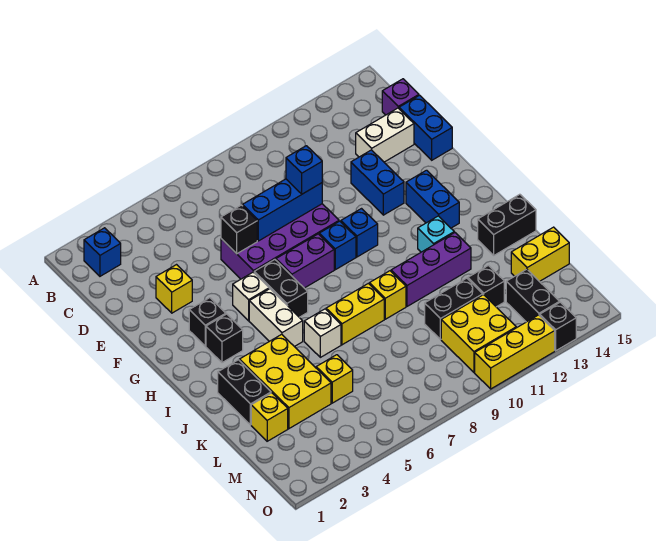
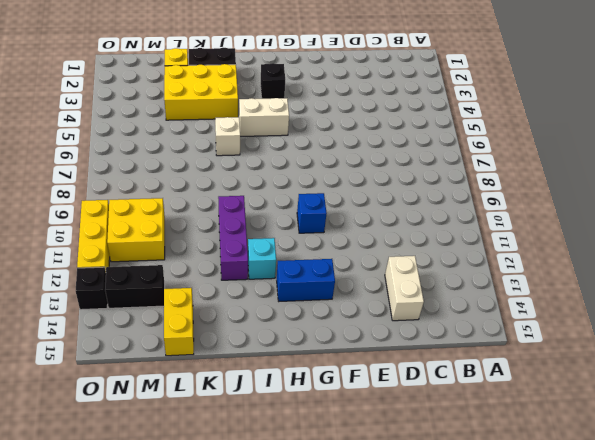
none -> blue brick B2 level 1
none -> purple brick C15 level 1
none -> blue brick D15:E15 level 1
none -> yellow brick E3 level 1

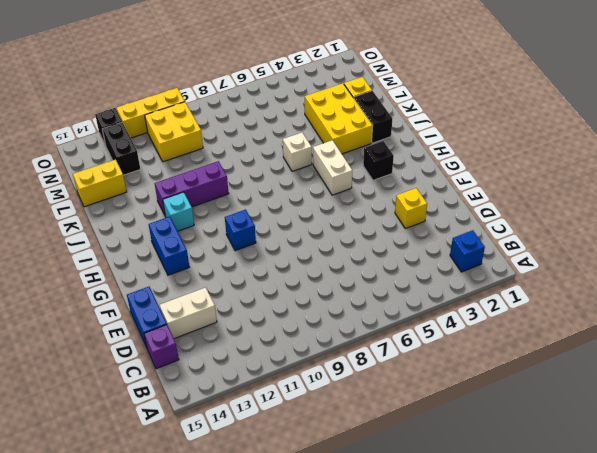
none -> purple brick E6:F9 level 1
none -> blue brick E12:F12 level 1
none -> black brick G3 level 1
none -> white brick G5 level 1

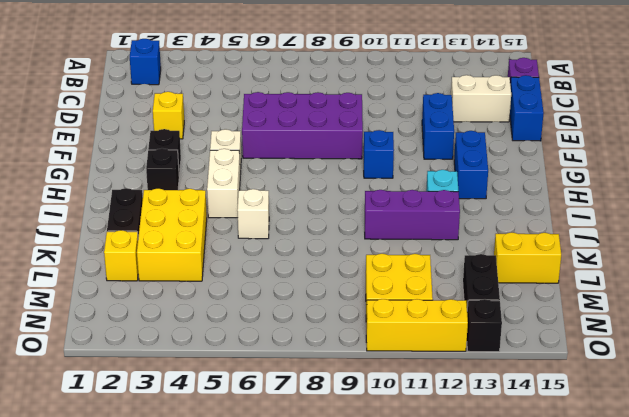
none -> black brick G6:H6 level 1
none -> purple brick G7:G8 level 1
none -> blue brick G9 level 1
none -> yellow brick J7:J8 level 1

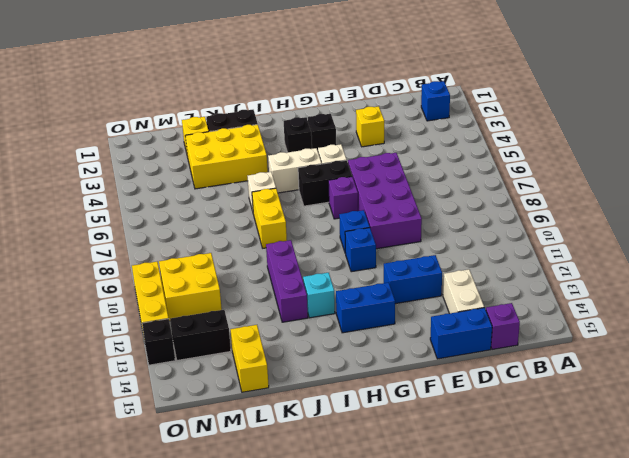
purple brick G7 level 1 -> purple brick G7:G8 level 1
none -> yellow brick J9 level 1
none -> black brick J14:J15 level 1
none -> yellow brick L5 level 1
none -> black brick L10:L11 level 1

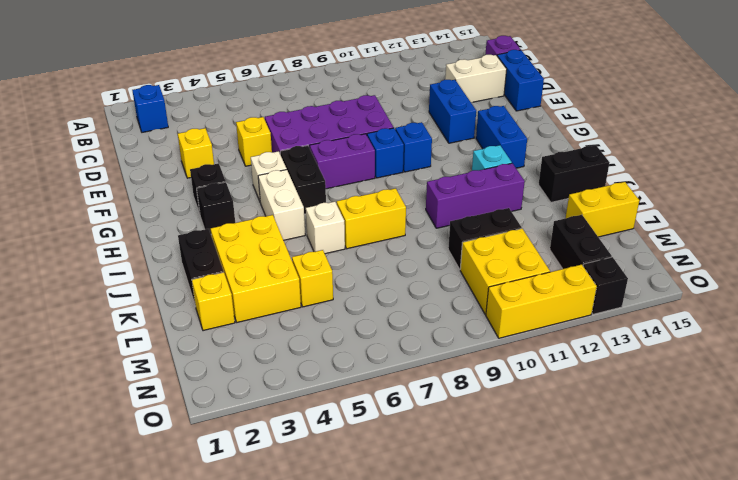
yellow brick E5 level 1 -> yellow brick J9 level 1
none -> black brick L12 level 1
none -> black brick E6 level 2
none -> blue brick E7:E9 level 2
none -> blue brick E9 level 3

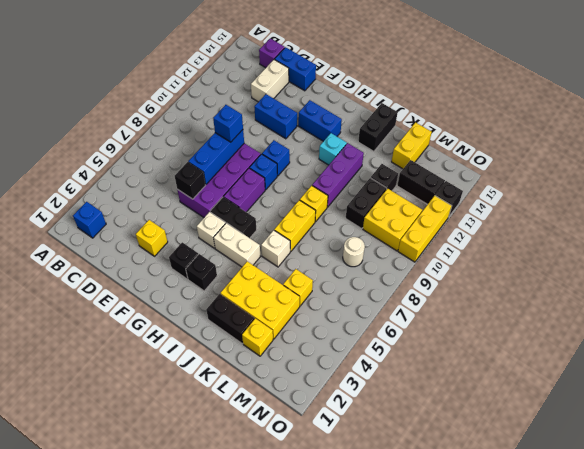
white round brick M8 level 1 -> none

